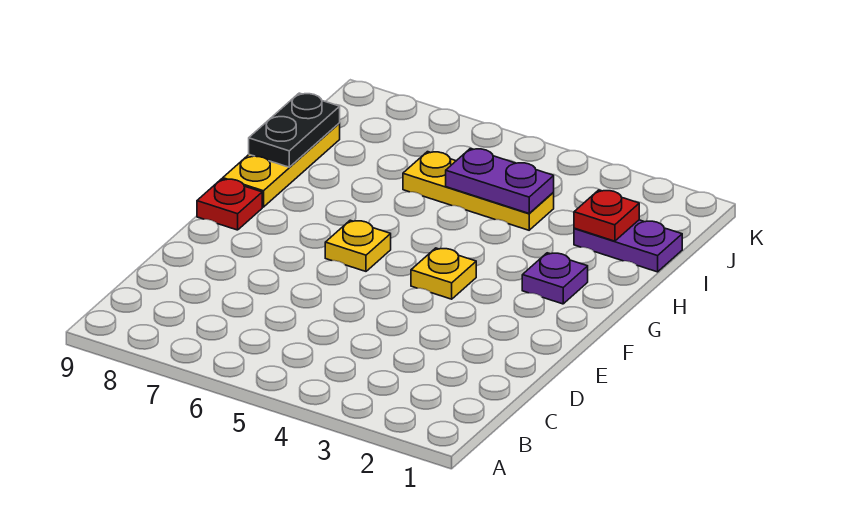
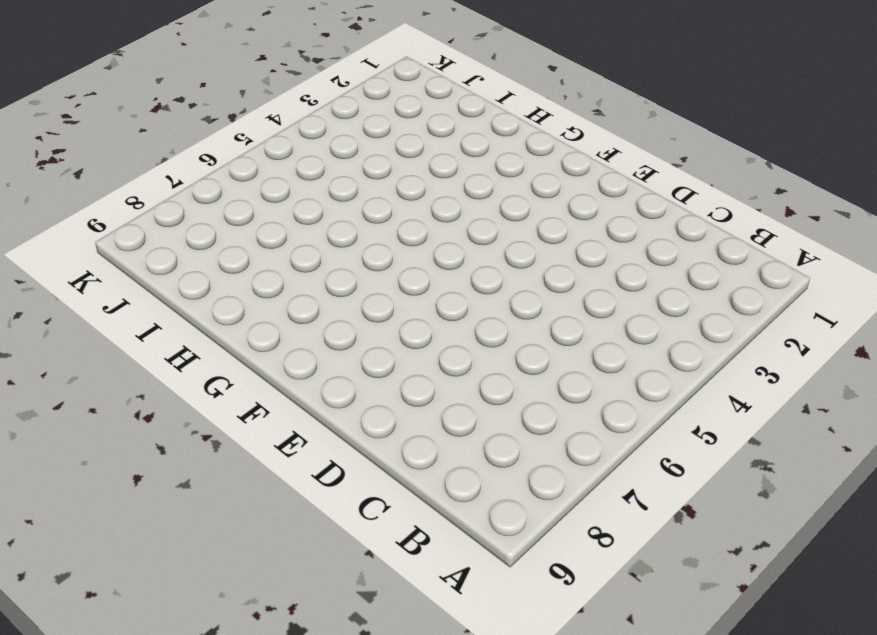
none -> yellow plate F4 level 1
none -> yellow plate F6 level 1

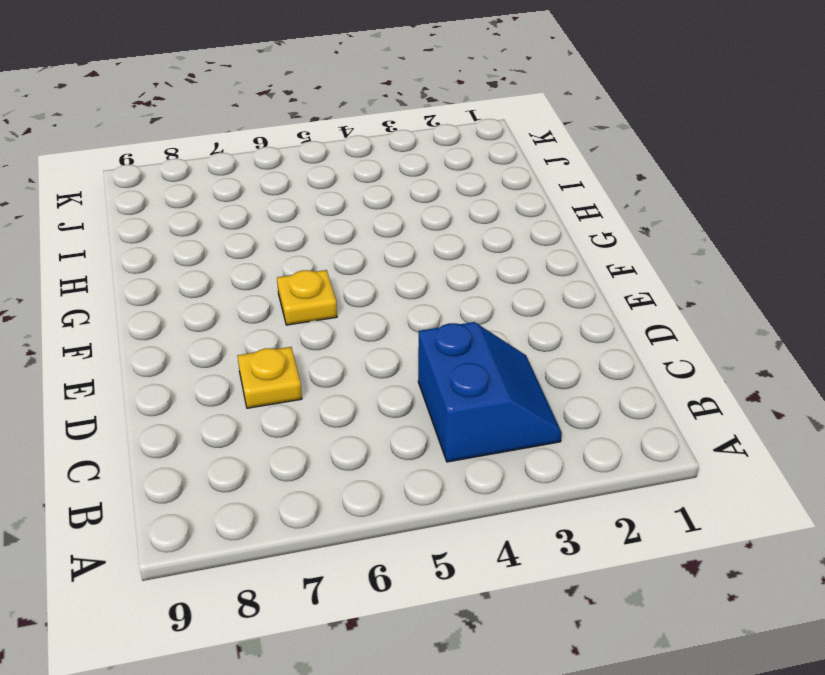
blue slope B3:C4 level 1 top 4 -> none
yellow plate D7 level 1 -> yellow plate F4 level 1
none -> red plate F9 level 1
none -> purple plate G2 level 1

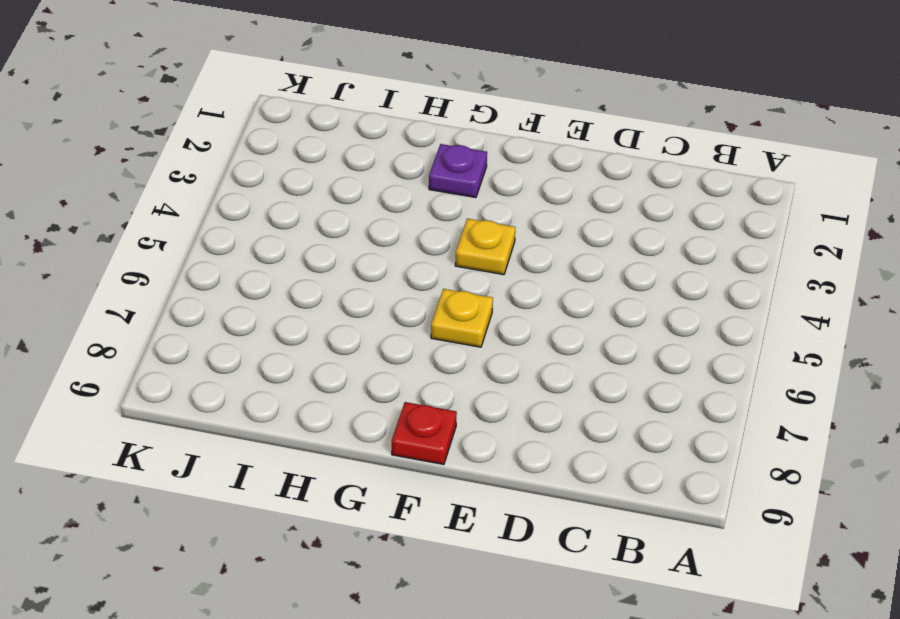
none -> yellow plate G9:I9 level 1
none -> purple plate I1:I2 level 1

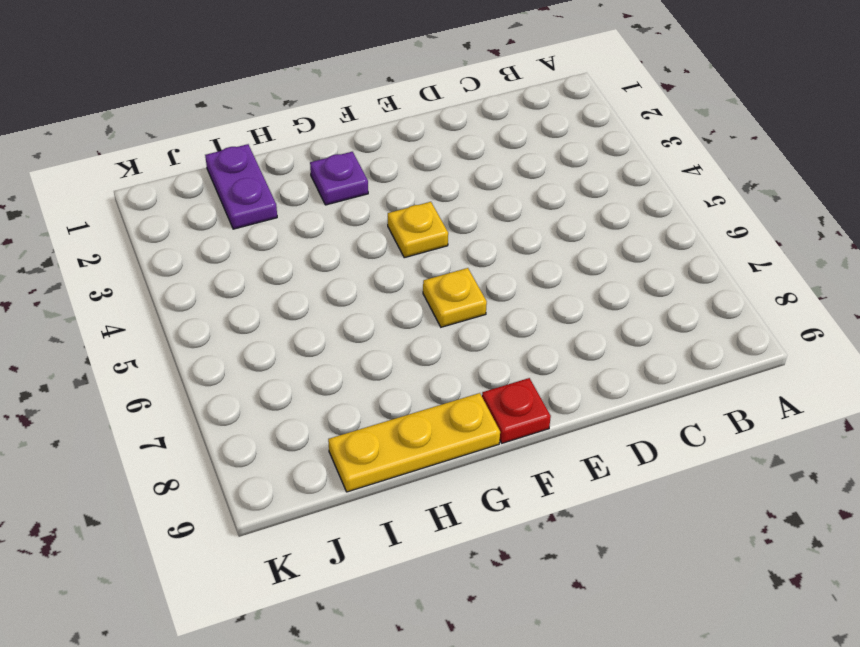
none -> yellow plate I4:I6 level 1
none -> black plate H9:I9 level 2

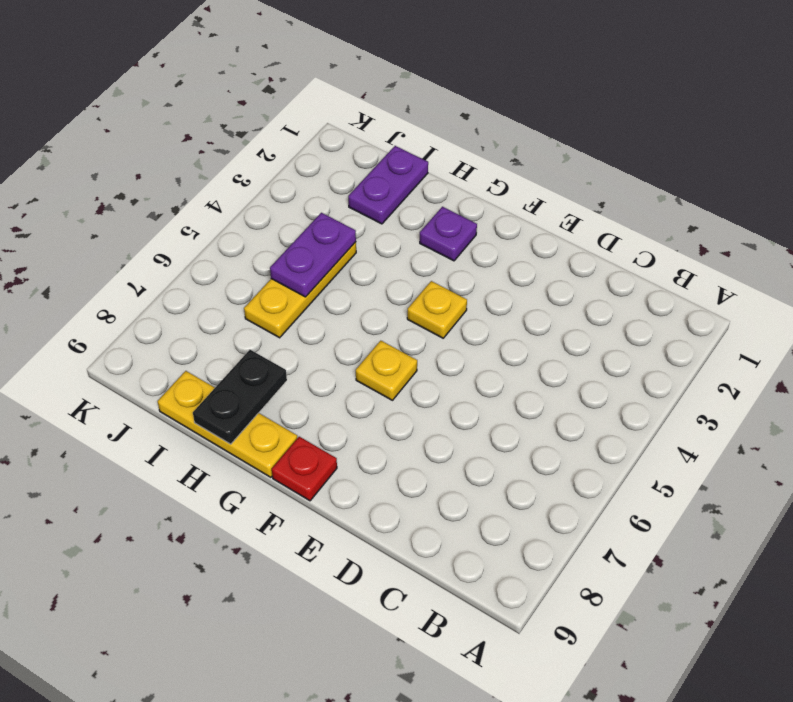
black plate H8:H9 level 2 -> black plate H9:I9 level 2
none -> red plate I2 level 2

